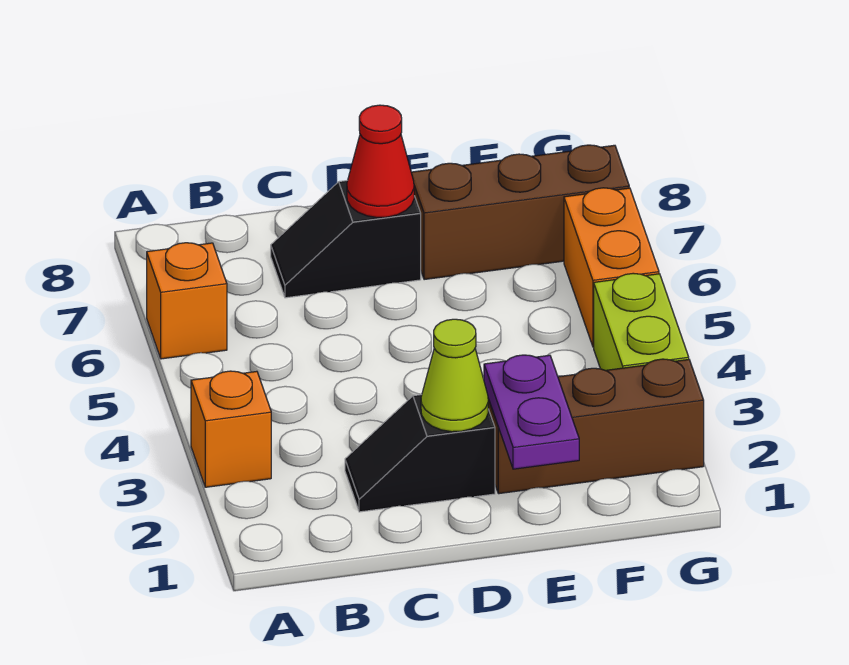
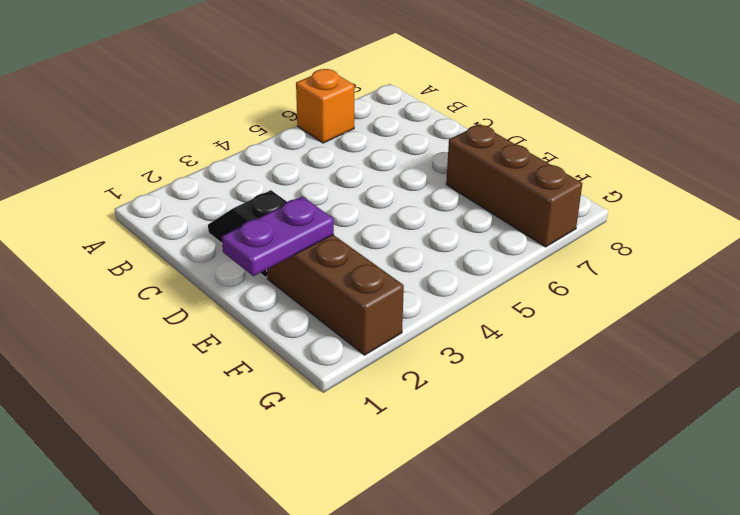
none -> orange brick A3 level 1
none -> black slope C7:D7 level 1 top D

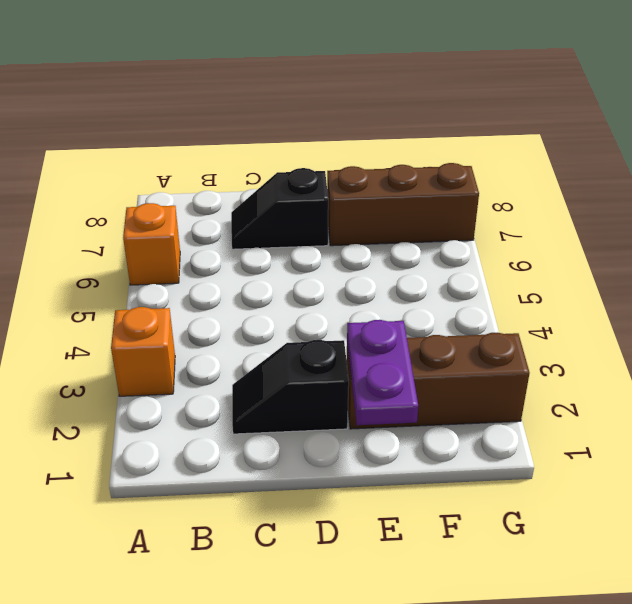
none -> lime brick G3:G4 level 1
none -> orange brick G5:G6 level 1

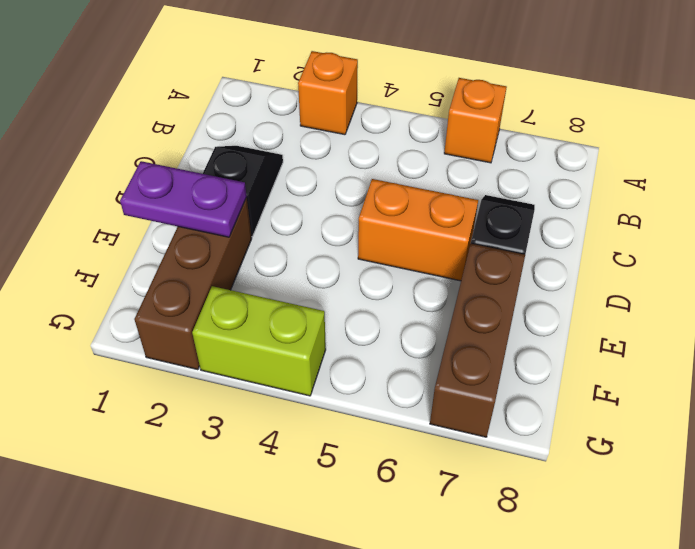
orange brick D5:D6 level 1 -> orange brick G5:G6 level 1
none -> lime cone D2 level 2
none -> red cone D7 level 2

